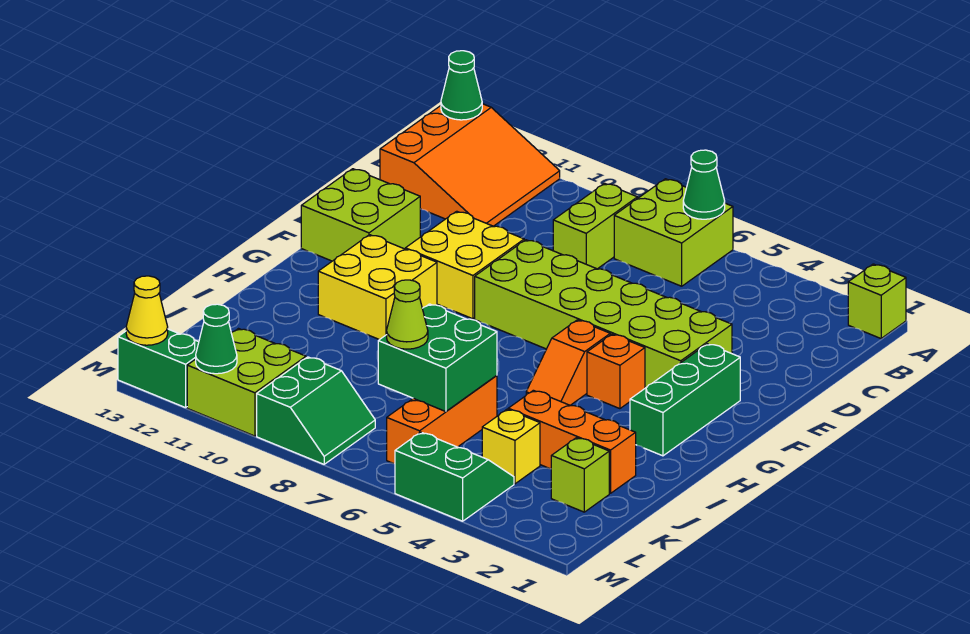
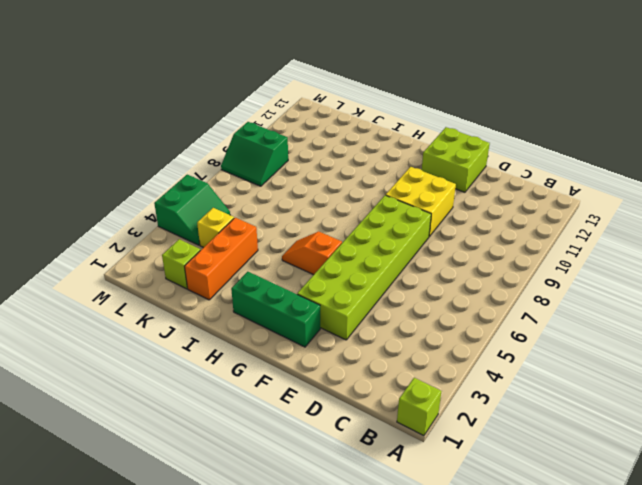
none -> lime brick A6:B7 level 1
none -> orange slope A11:C13 level 1 top 13
none -> lime brick B8:C8 level 1

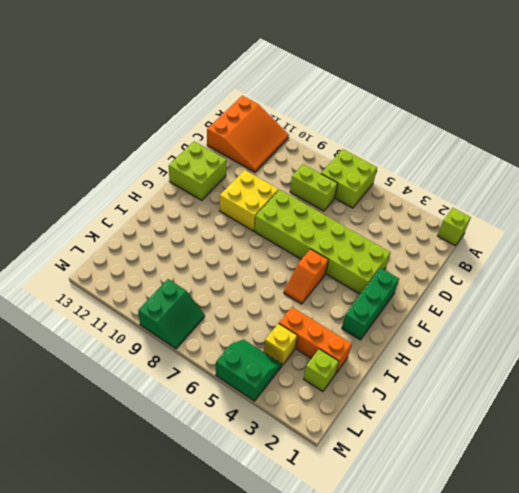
lime brick C7:C8 level 1 -> lime brick B8:C8 level 1
none -> orange brick G4 level 1
none -> yellow brick G10:H11 level 1
none -> orange brick J6:L6 level 1

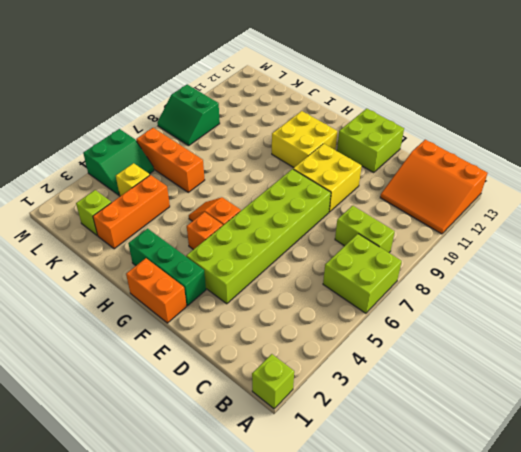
orange brick F1:G1 level 1 -> none
none -> lime brick L10:M11 level 1
none -> green brick M12:M13 level 1
none -> green cone A6 level 2

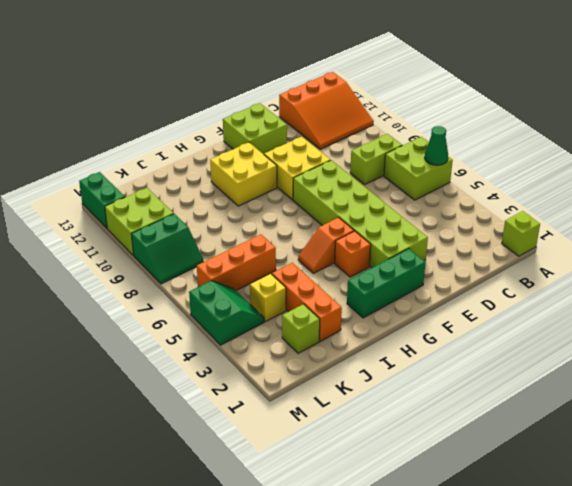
none -> green cone A13 level 2
none -> green brick J6:K7 level 2
none -> green cone M11 level 2

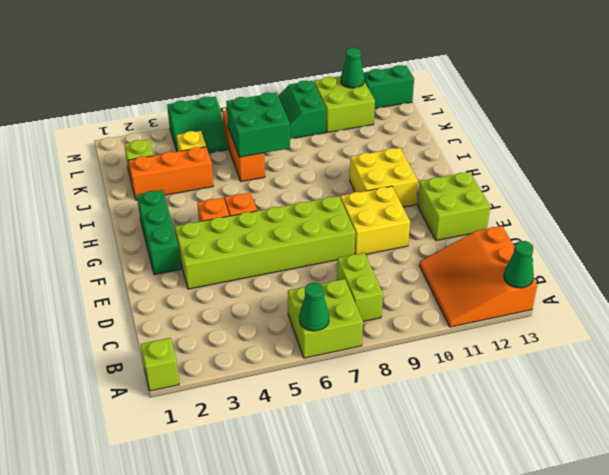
none -> yellow cone M13 level 2
none -> lime cone K7 level 3

